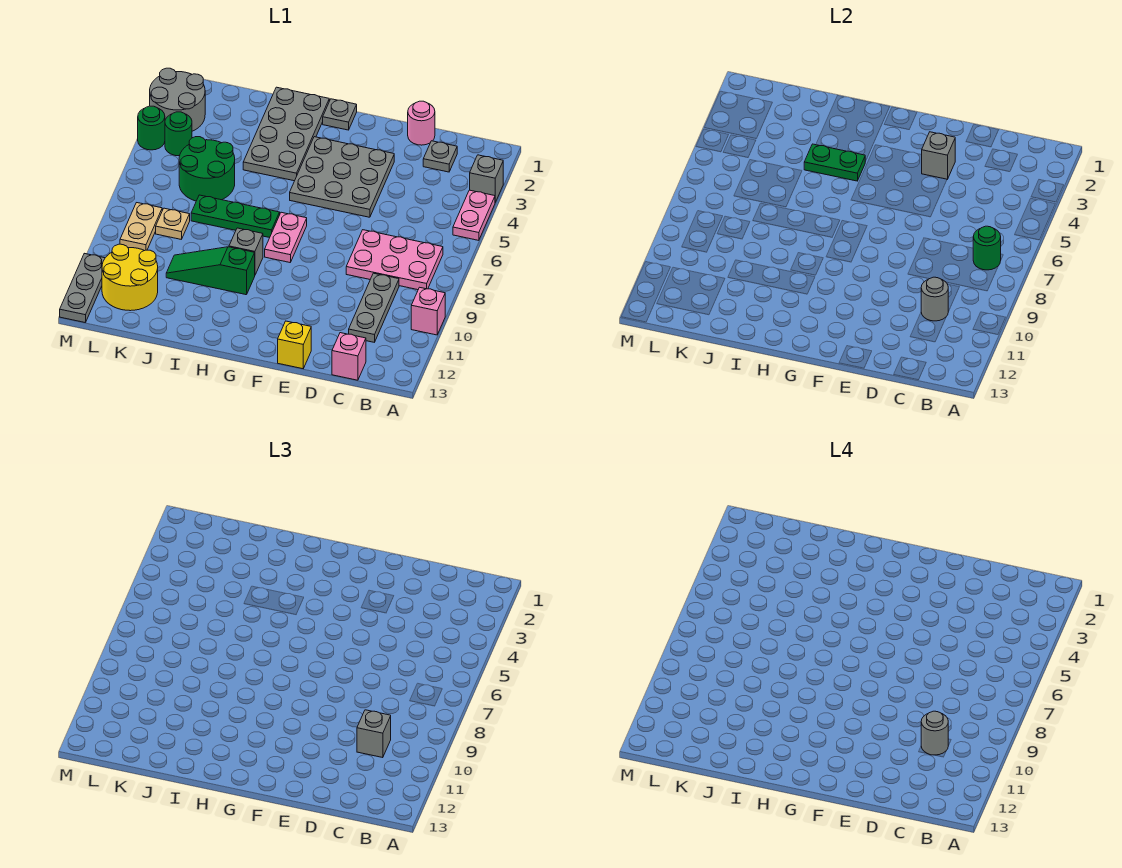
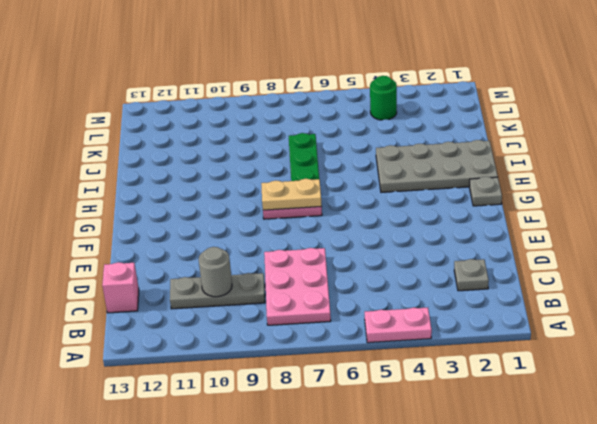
tan plate G7:G8 level 2 -> tan plate L8:L9 level 1
none -> grey brick A3 level 1
none -> pink brick A10 level 1
none -> pink round brick D1 level 1
none -> grey plate E3:G5 level 1

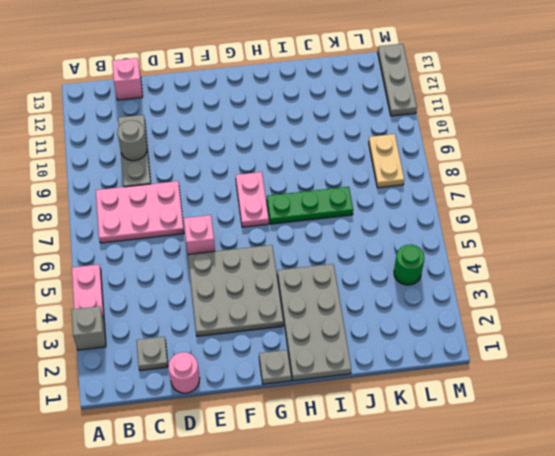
pink brick E6 level 1 -> pink brick A10 level 1
none -> yellow brick E13 level 1
none -> grey brick H9 level 1
none -> green slope H10:J10 level 1 top H
none -> green round brick J5:K6 level 1

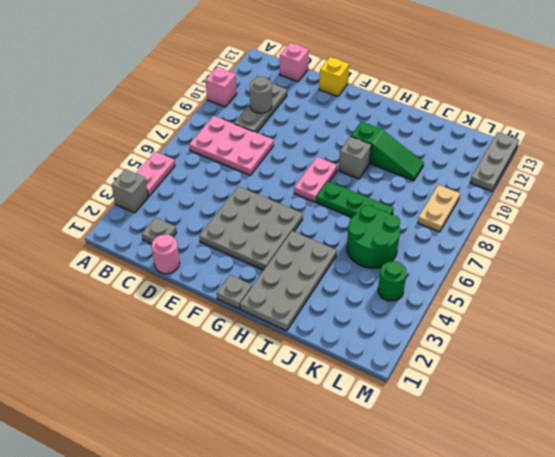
none -> tan plate K8 level 1
none -> yellow round brick K11:L12 level 1
none -> grey round brick L2:M3 level 1
none -> green round brick M4 level 1

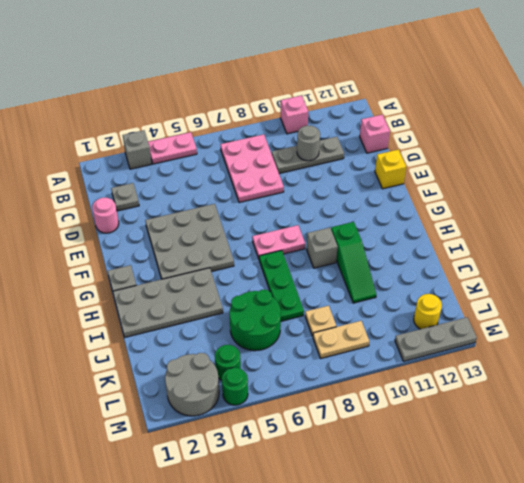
yellow round brick L12 level 1 -> yellow round brick K11:L12 level 1
none -> green round brick B7 level 2
none -> grey brick E3 level 2
none -> green plate H4:I4 level 2
none -> grey brick C10 level 3

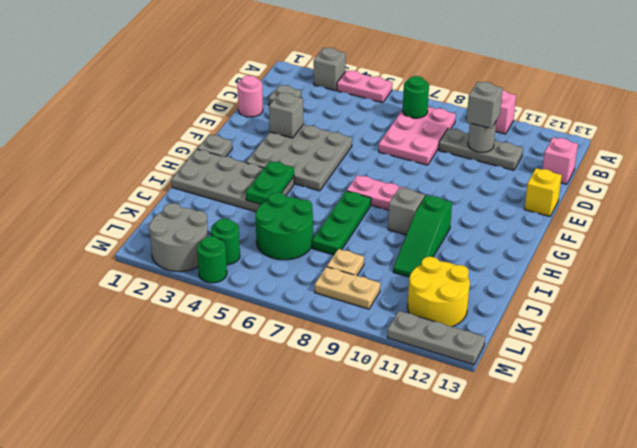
none -> grey round brick C10 level 4

